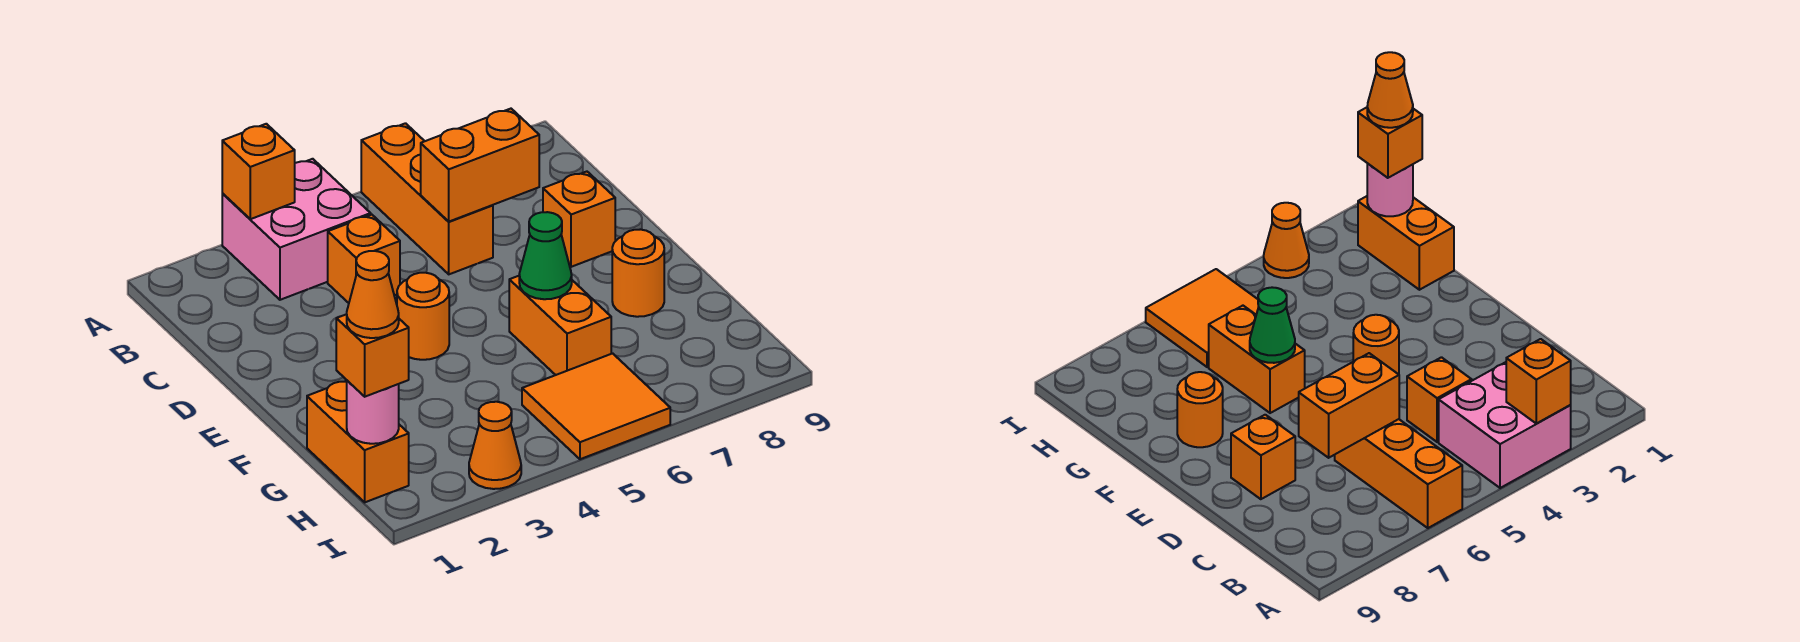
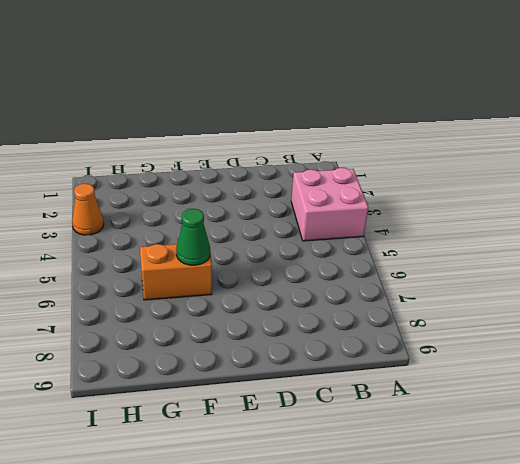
none -> orange brick A6:C6 level 1
none -> orange brick C4 level 1
none -> orange brick D8 level 1

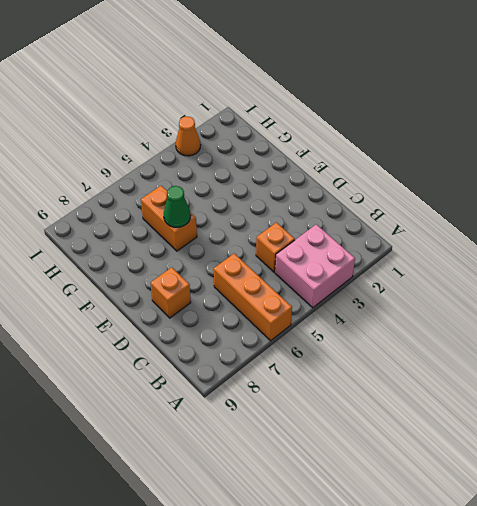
none -> orange round brick E4 level 1
none -> orange round brick F8 level 1
none -> orange brick G1:H1 level 1

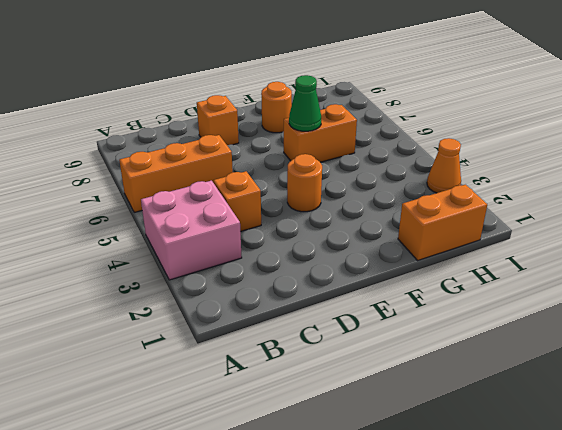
none -> orange tile H5:I6 level 1
none -> orange brick A3 level 2
none -> orange brick C6:C7 level 2

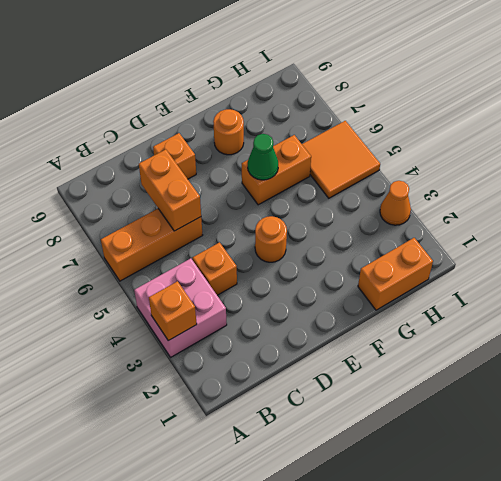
none -> pink round brick H1 level 2
none -> orange brick H1 level 3
none -> orange cone H1 level 4

